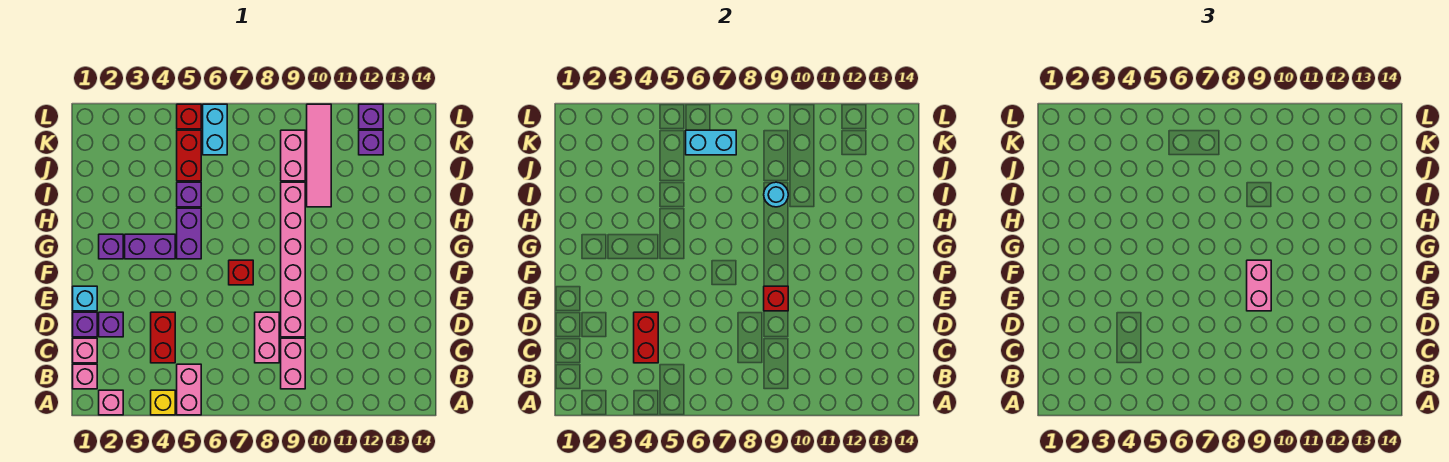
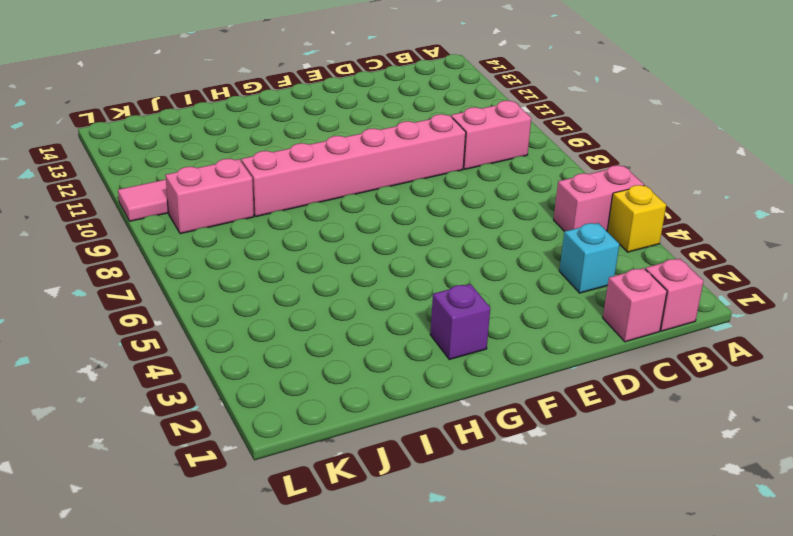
cyan brick C3 level 1 -> cyan brick E1 level 1
none -> pink brick A2 level 1
none -> red brick C4:D4 level 1
none -> pink brick C8:D8 level 1

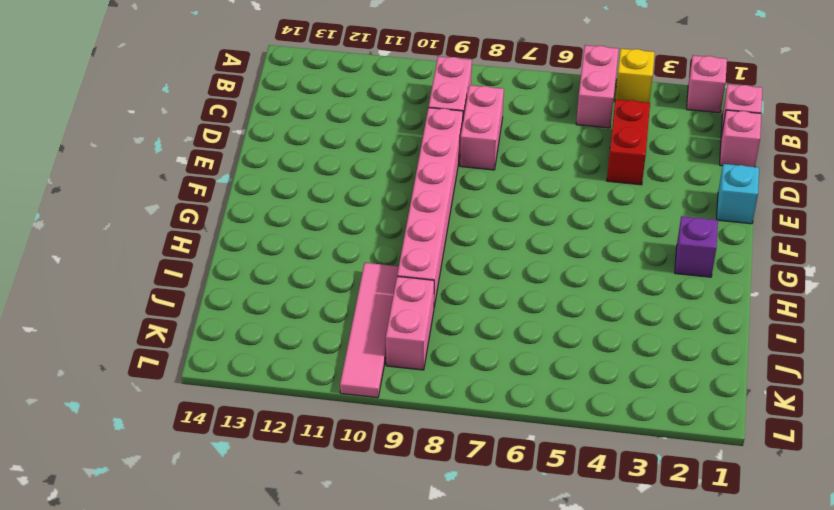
none -> purple brick D1 level 1
none -> purple brick D2 level 1
none -> red brick F7 level 1

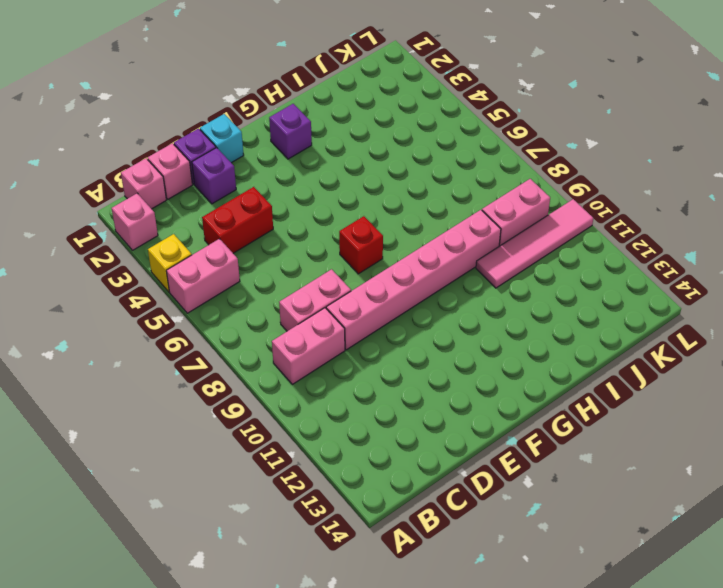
none -> purple brick G3:G4 level 1
none -> purple brick G5:H5 level 1
none -> purple brick I5 level 1

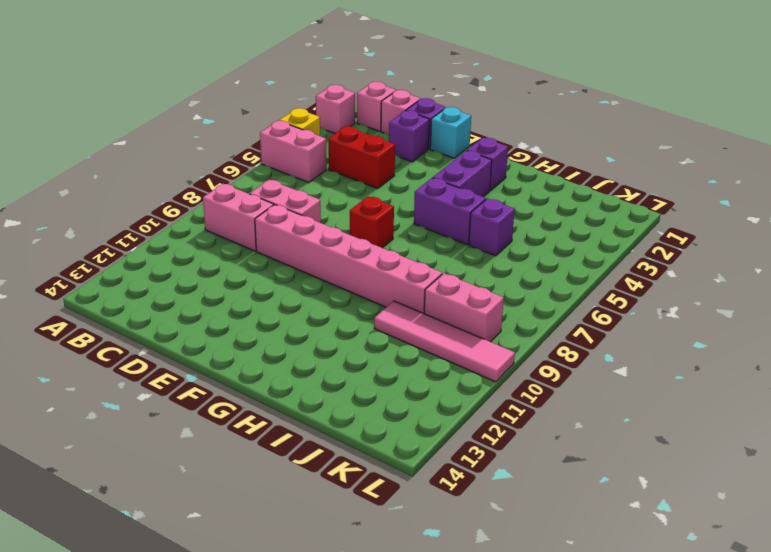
none -> red brick J5:K5 level 1
none -> cyan brick K6:L6 level 1
none -> purple brick K12 level 1

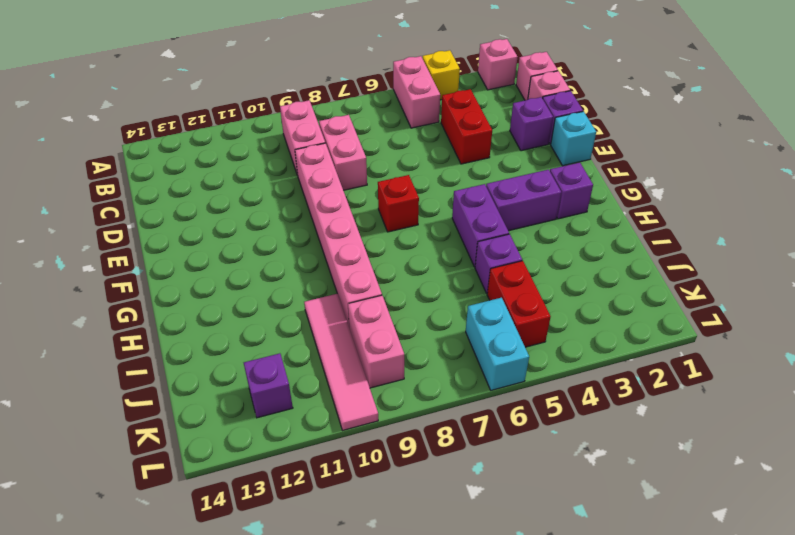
none -> red brick L5 level 1
none -> purple brick L12 level 1
none -> red brick C4:D4 level 2

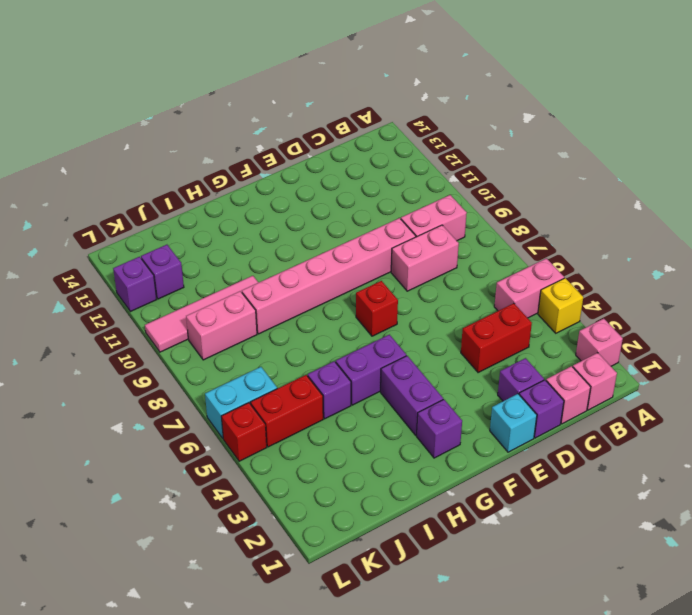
none -> red brick C4:D4 level 2
none -> red brick E9 level 2
none -> cyan round brick I9 level 2

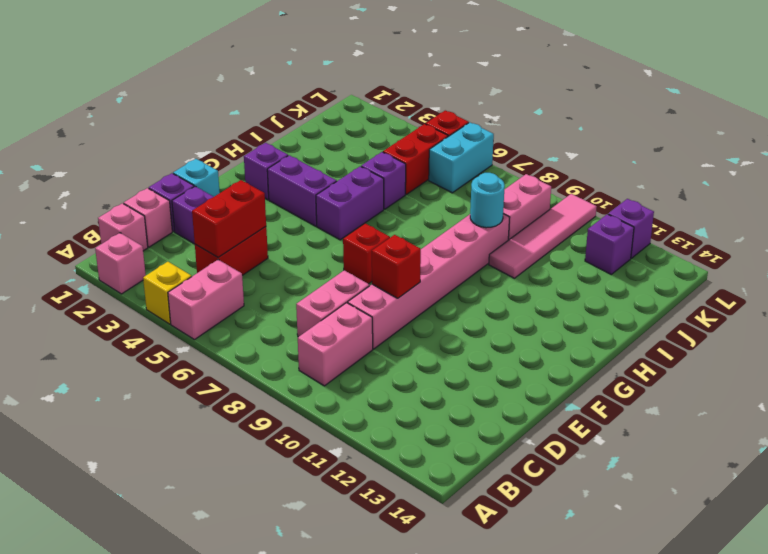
none -> cyan brick K6:K7 level 2
none -> pink brick E9:F9 level 3

